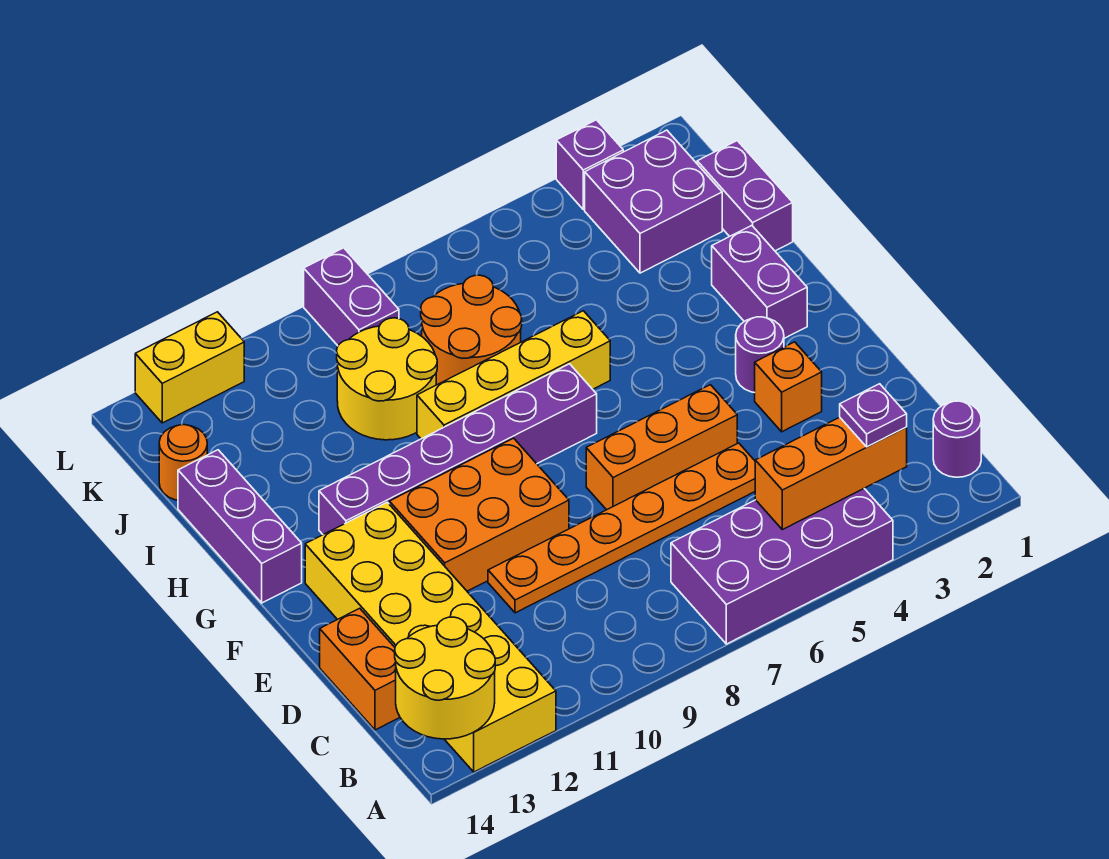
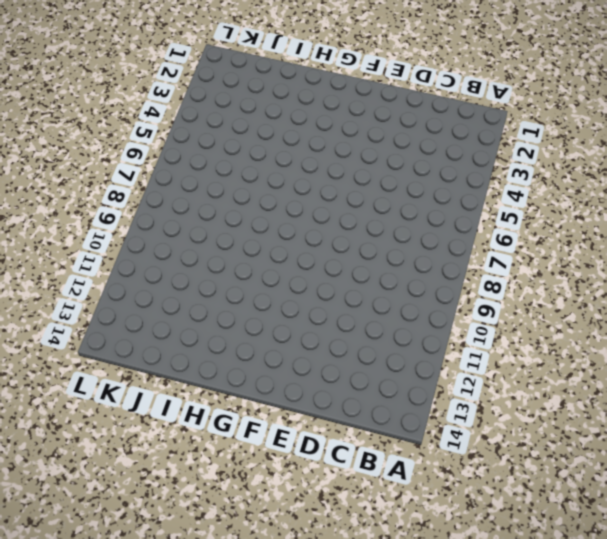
none -> purple brick A4:B7 level 1
none -> yellow brick A12:F13 level 1
none -> purple round brick B1 level 1

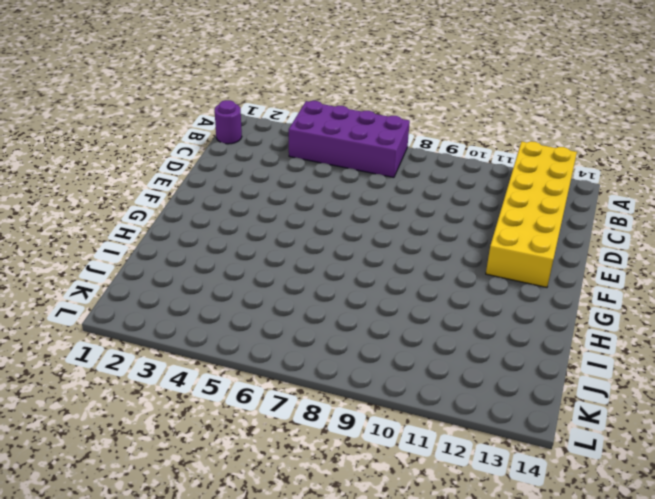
none -> orange brick C14:D14 level 1
none -> orange plate D5:D10 level 1
none -> orange brick E3 level 1

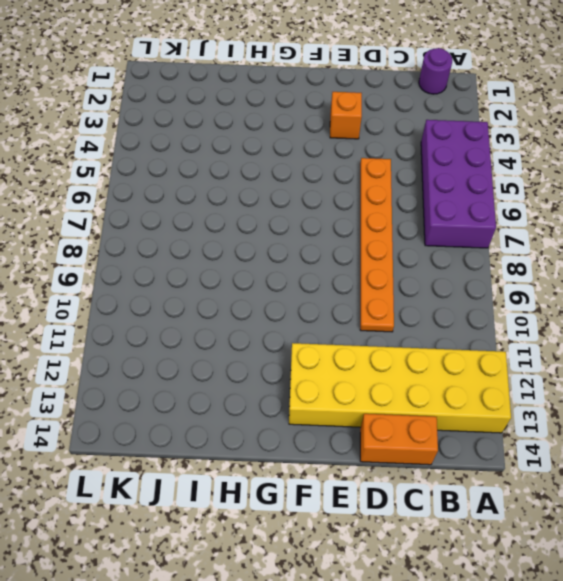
none -> orange brick E5:E7 level 1
none -> orange brick E9:F11 level 1
none -> purple round brick F3 level 1

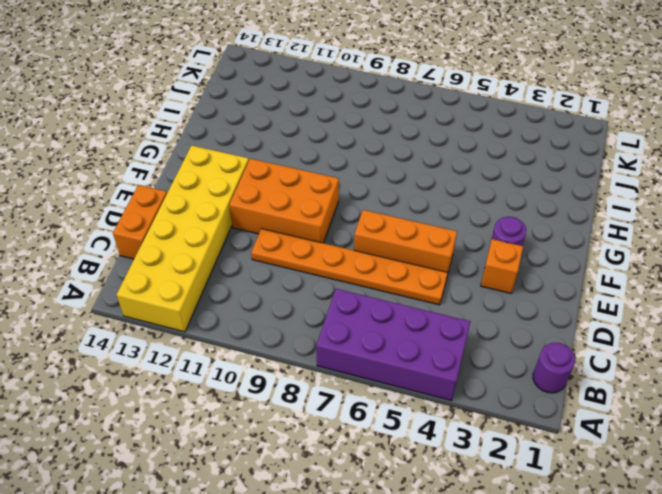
none -> purple brick G2:H2 level 1
none -> purple brick G7:G12 level 1
none -> purple brick G14:I14 level 1

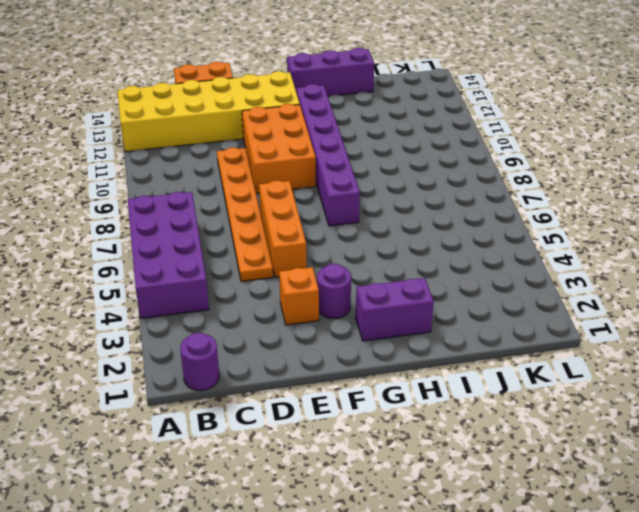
none -> yellow brick H6:H9 level 1
none -> purple brick I1:J1 level 1
none -> orange round brick I7:J8 level 1

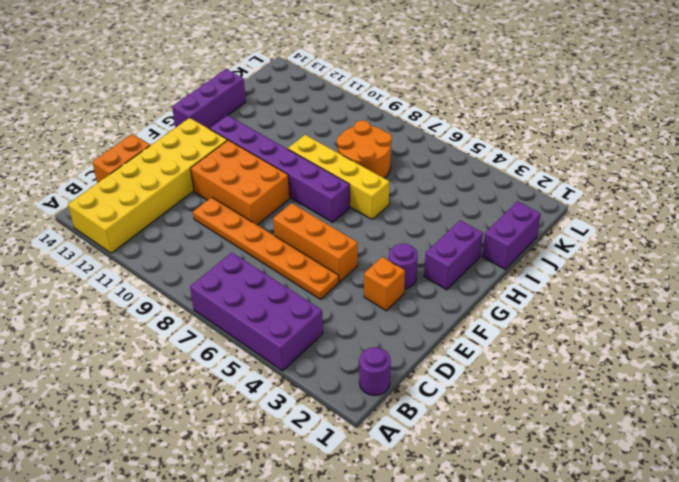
none -> yellow round brick I9:J10 level 1
none -> purple brick J2:K3 level 1
none -> orange round brick J14 level 1

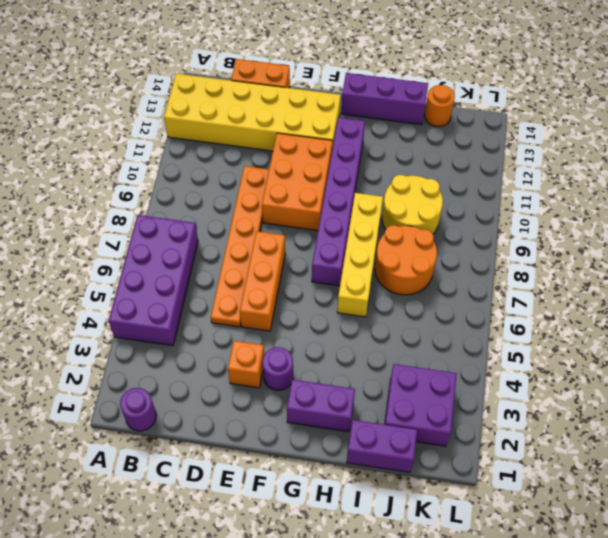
none -> purple brick K9:L9 level 1
none -> purple brick L3 level 1
none -> yellow brick L12:L13 level 1

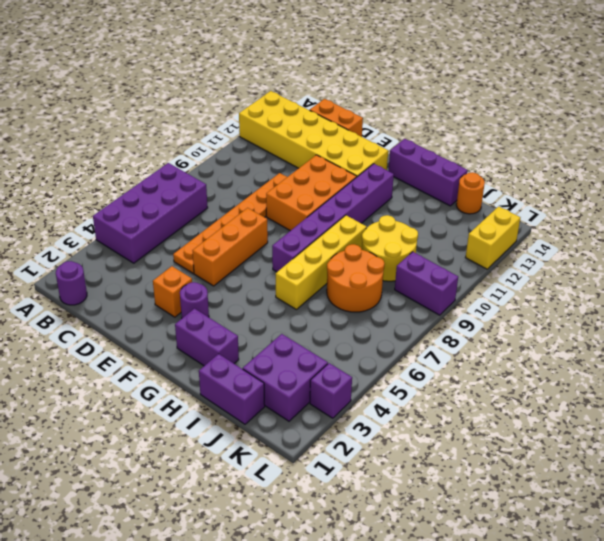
none -> yellow round brick A13:B14 level 2
none -> orange brick B3:B5 level 2
none -> purple plate B3 level 3

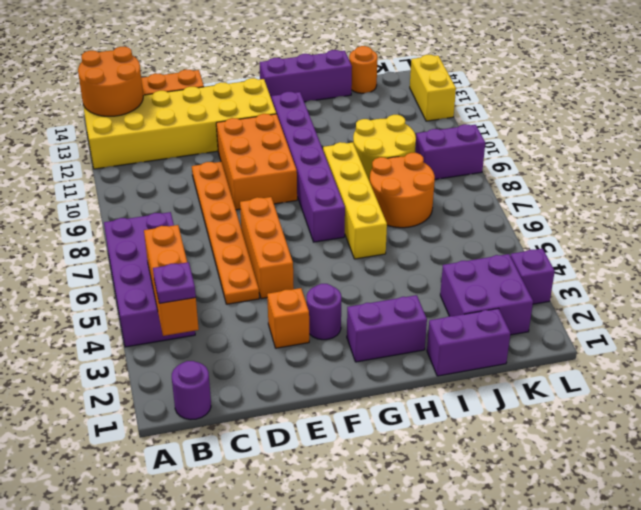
orange round brick A13:B14 level 2 -> yellow round brick A13:B14 level 2

